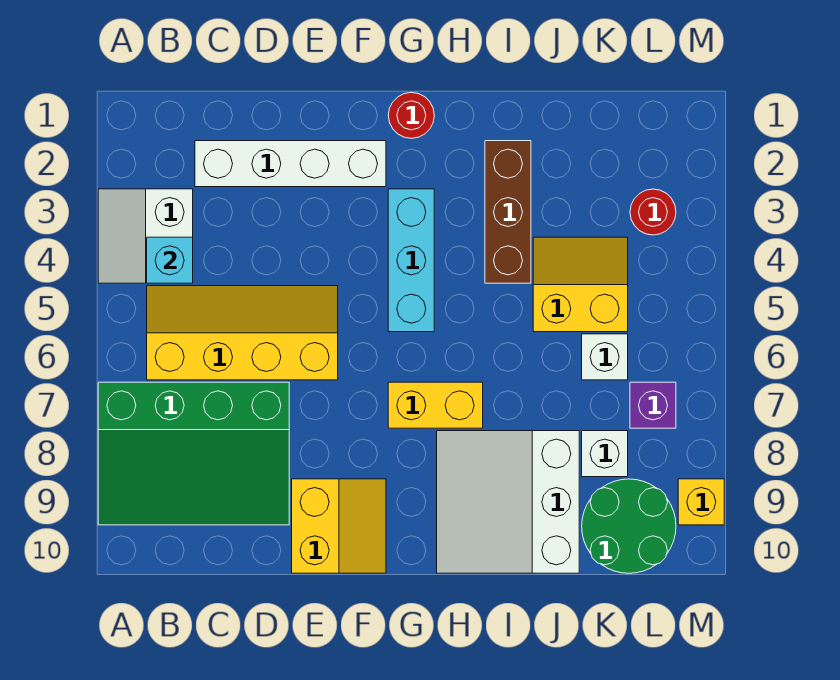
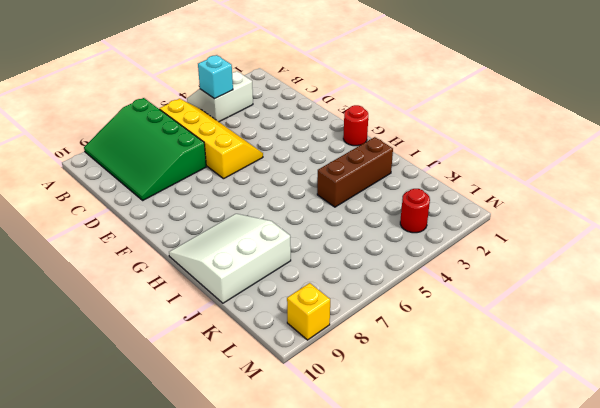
none -> white brick C2:F2 level 1
none -> yellow slope E9:F10 level 1 top E
none -> cyan brick G3:G5 level 1

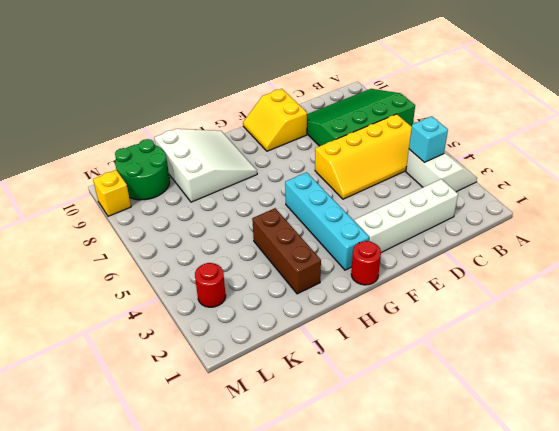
cyan brick G2:G5 level 1 -> cyan brick G3:G5 level 1
none -> yellow brick G7:H7 level 1
none -> yellow slope J4:K5 level 1 top 5
none -> white brick K6 level 1

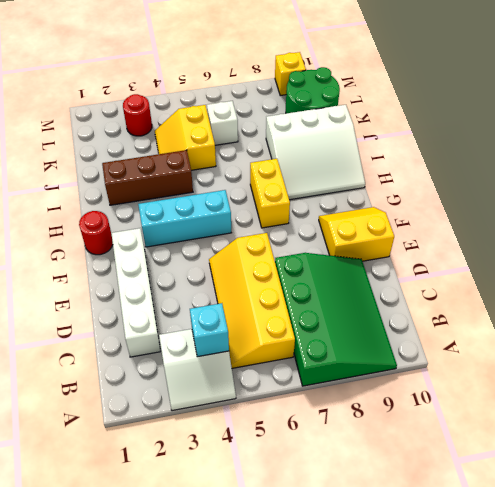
none -> white brick K8 level 1
none -> purple brick L7 level 1

